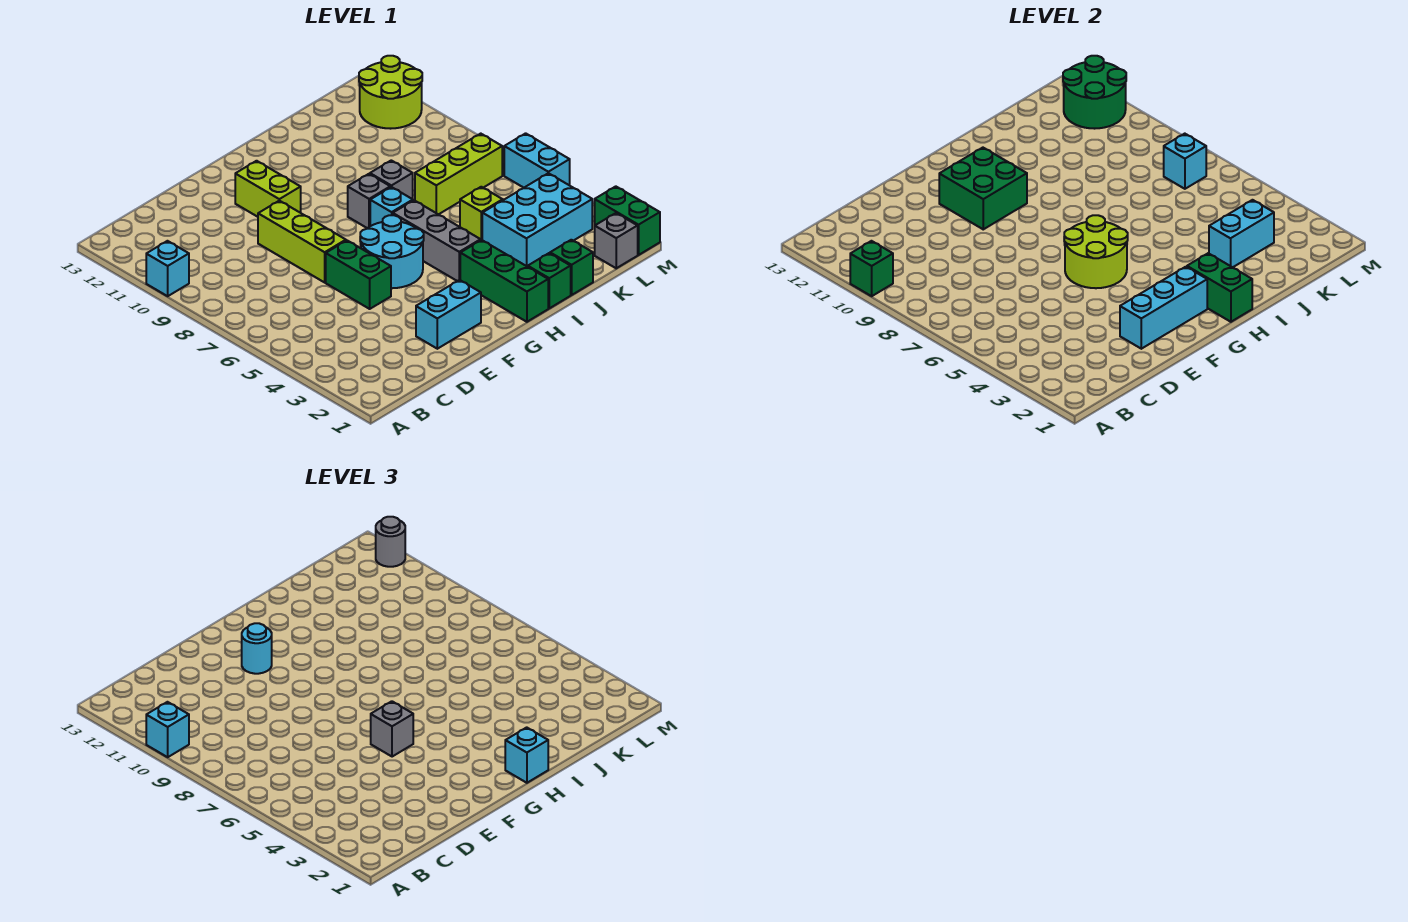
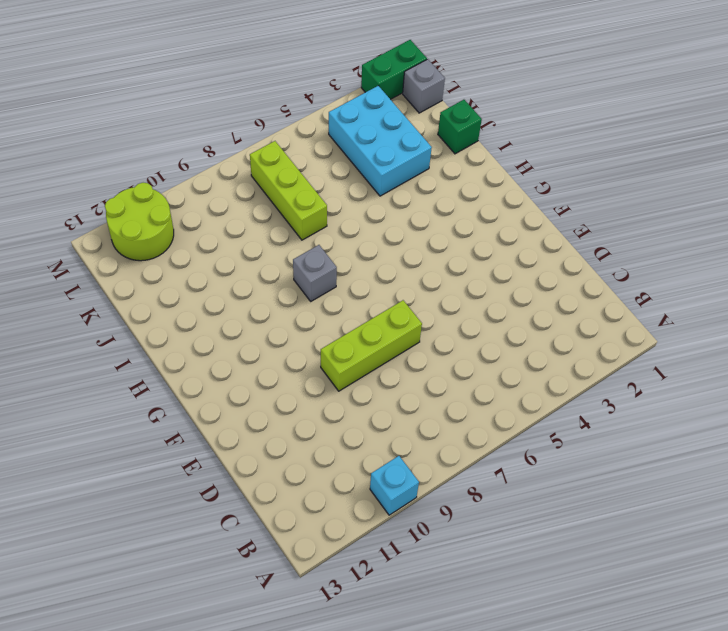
none -> cyan brick E2:F2 level 1
none -> green brick E5:E6 level 1
none -> cyan round brick F5:G6 level 1
none -> lime brick F10:F11 level 1

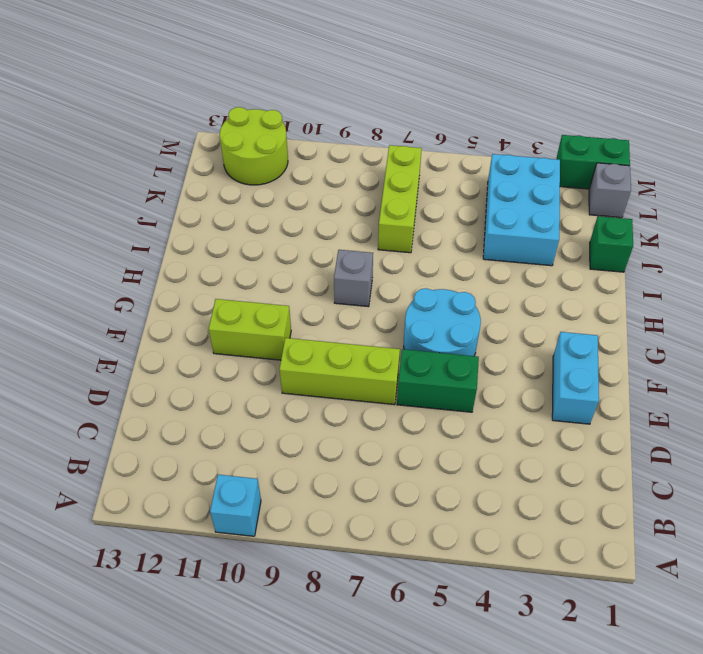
none -> green brick H1:H3 level 1
none -> grey brick H4:H6 level 1
none -> cyan brick H7 level 1
none -> green brick I1 level 1

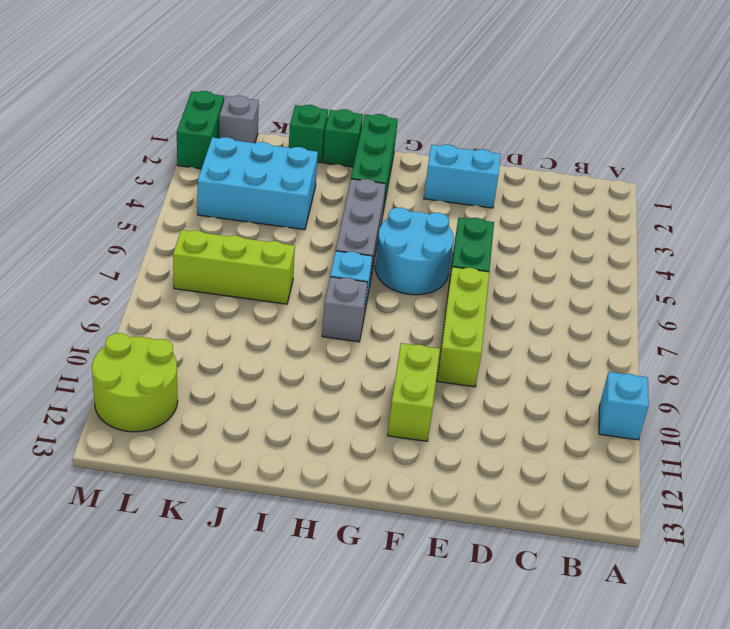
none -> grey brick I8 level 1
none -> lime brick J5 level 1
none -> cyan brick M5:M6 level 1
none -> green brick A10 level 2

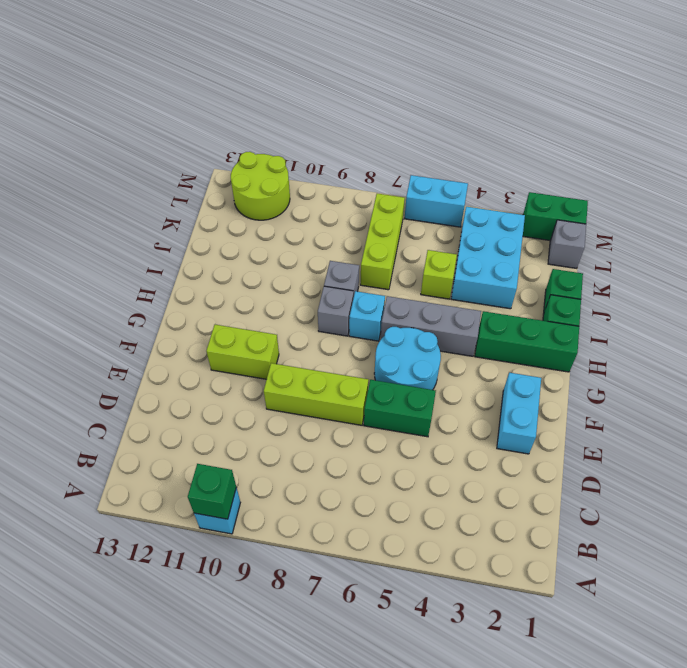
none -> cyan brick E2:G2 level 2
none -> lime round brick F5:G6 level 2
none -> green brick F10:G11 level 2
none -> green brick H1:H2 level 2

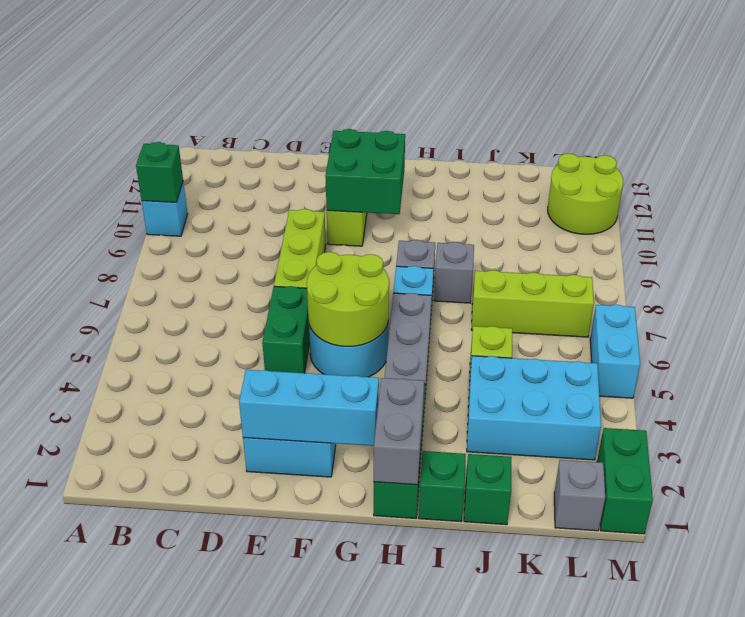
grey brick H1:H2 level 2 -> green brick H1:H2 level 2
none -> cyan brick J3:K3 level 2
none -> cyan brick L7 level 2
none -> green round brick L11:M12 level 2
none -> cyan brick A10 level 3

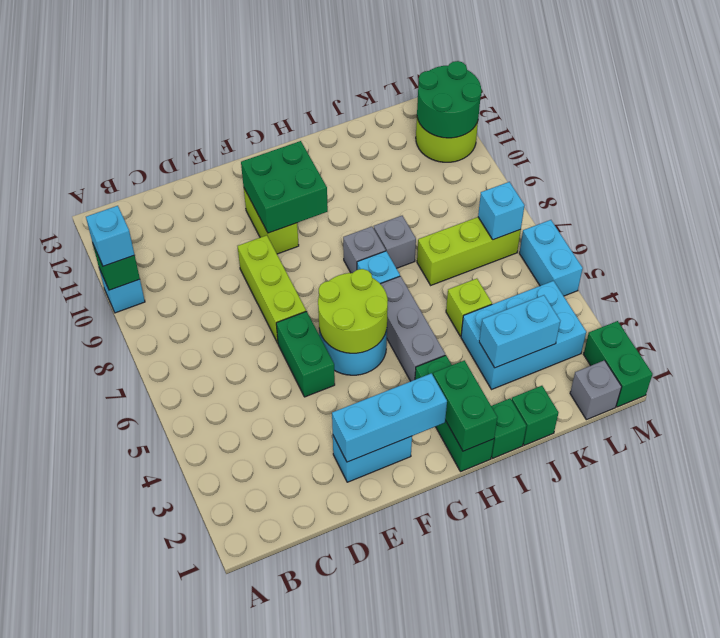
none -> grey brick F5 level 3
none -> cyan round brick F11 level 3
none -> cyan brick H1 level 3
none -> grey round brick M12 level 3

